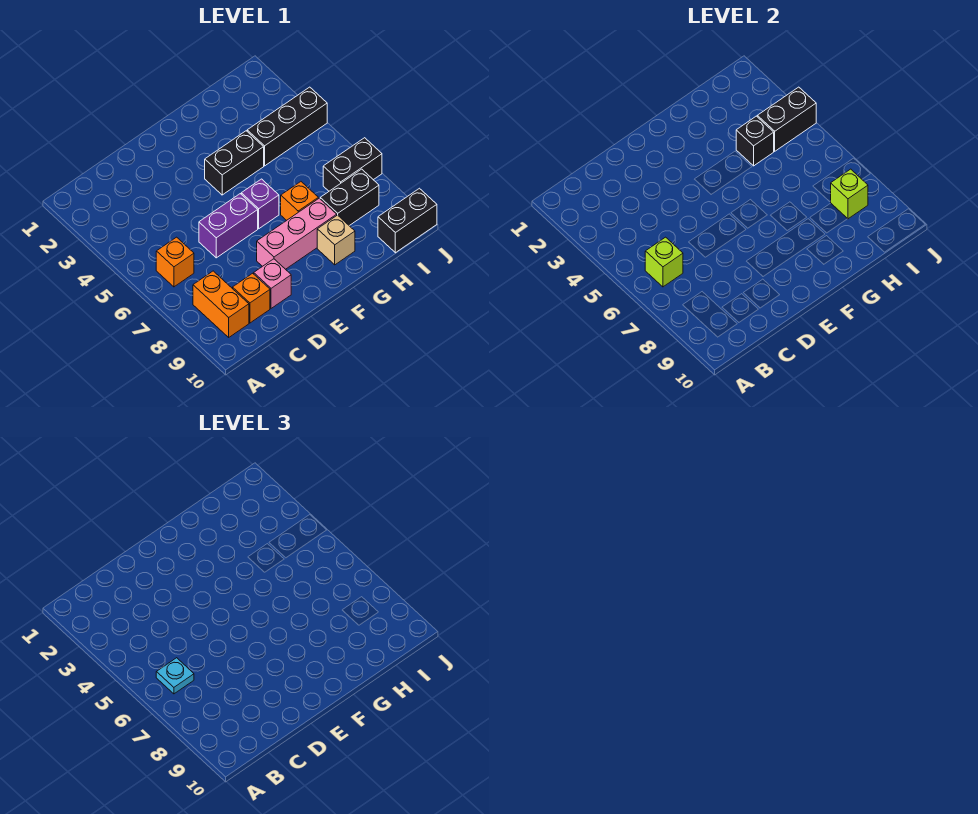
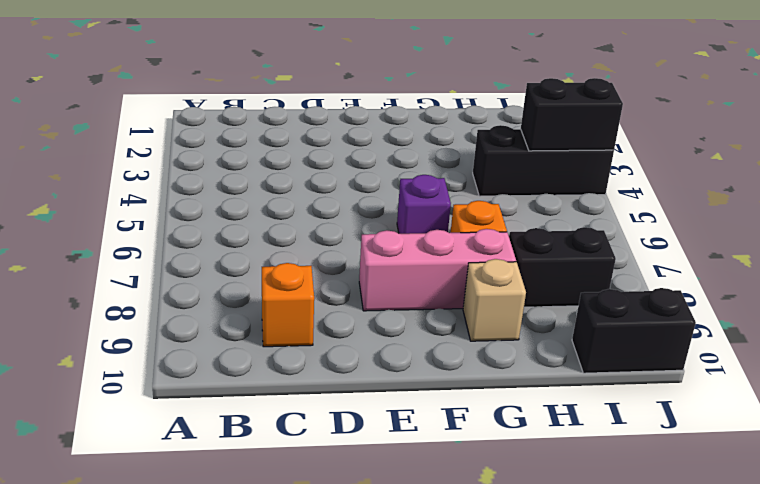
none -> orange brick B6 level 1
none -> orange brick B8:B9 level 1
none -> purple brick D6:E6 level 1

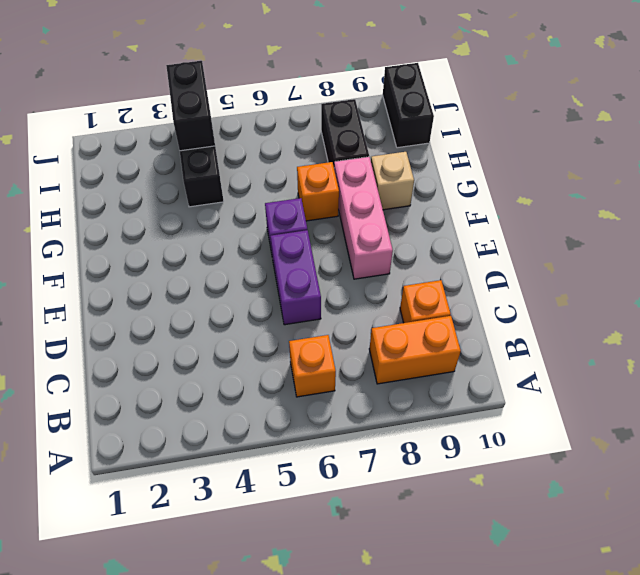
none -> pink brick D9 level 1
none -> black brick F4:G4 level 1
none -> black brick I7:J7 level 1

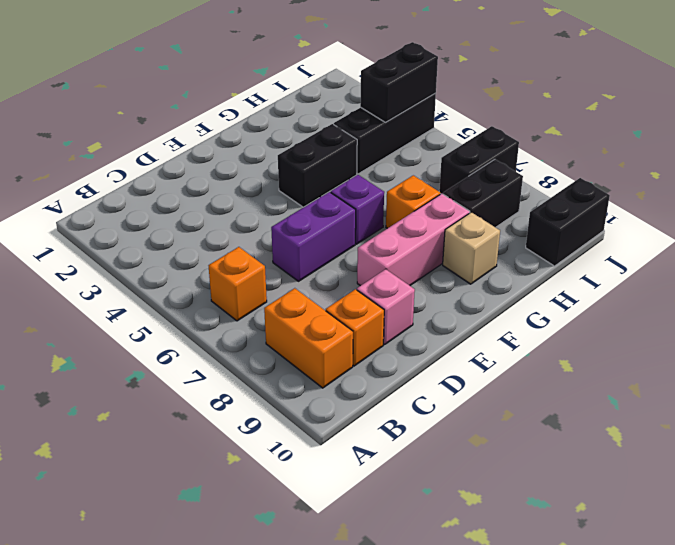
none -> lime brick B6 level 2
none -> black brick H4 level 2
none -> lime brick I8 level 2

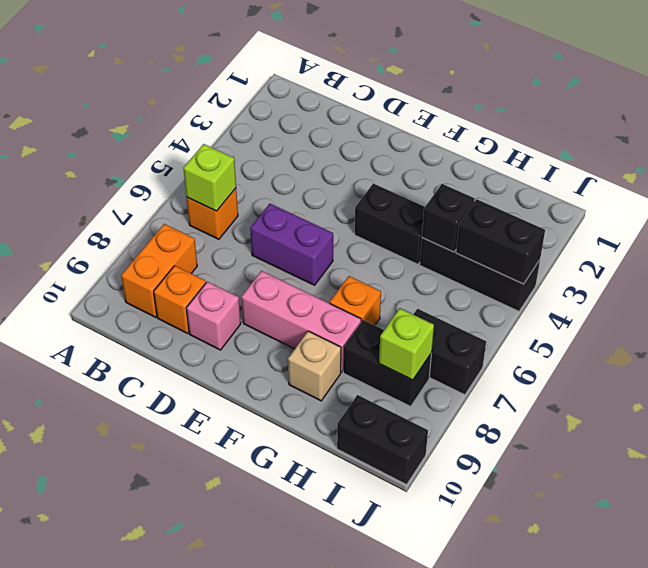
none -> purple brick F6 level 1
none -> cyan plate B6 level 3

